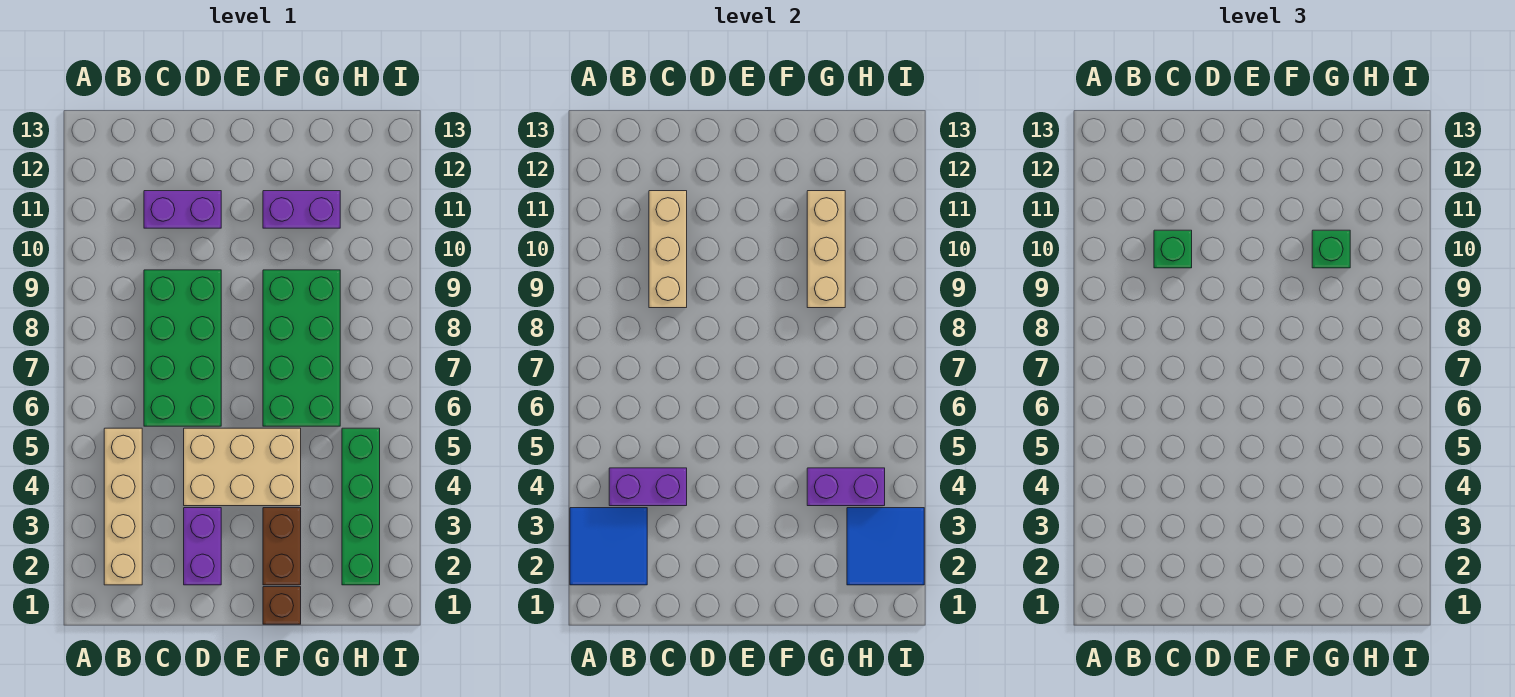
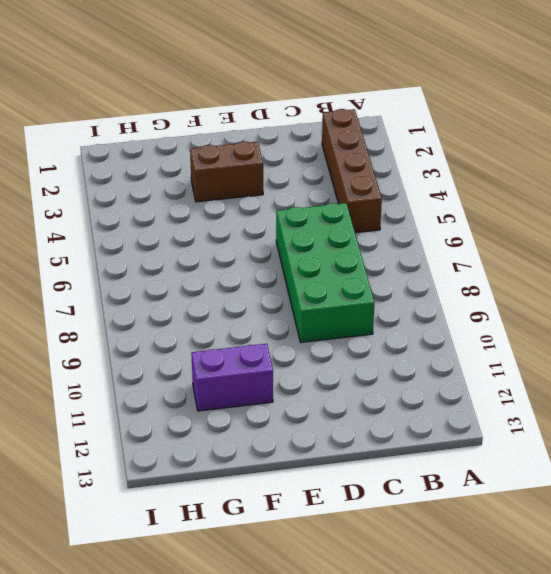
brown brick B2:B5 level 1 -> tan brick B2:B5 level 1
brown brick E3:F3 level 1 -> brown brick F2:F3 level 1
none -> purple brick C11:D11 level 1
none -> purple brick D2:D3 level 1
none -> tan brick D4:F5 level 1

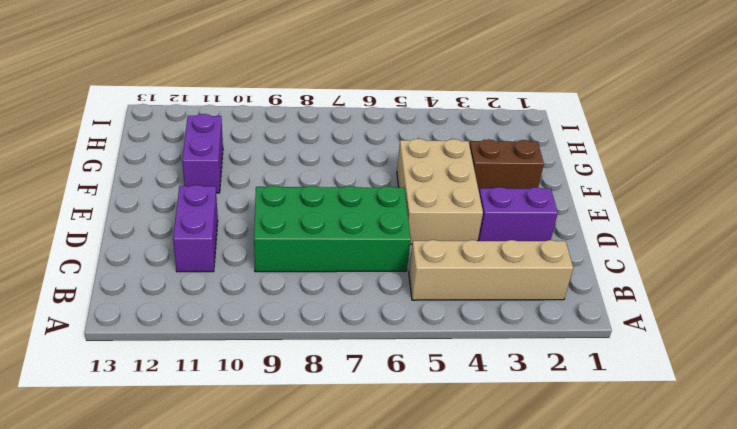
none -> brown brick F1 level 1
none -> green brick F6:G9 level 1
none -> green brick H2:H5 level 1

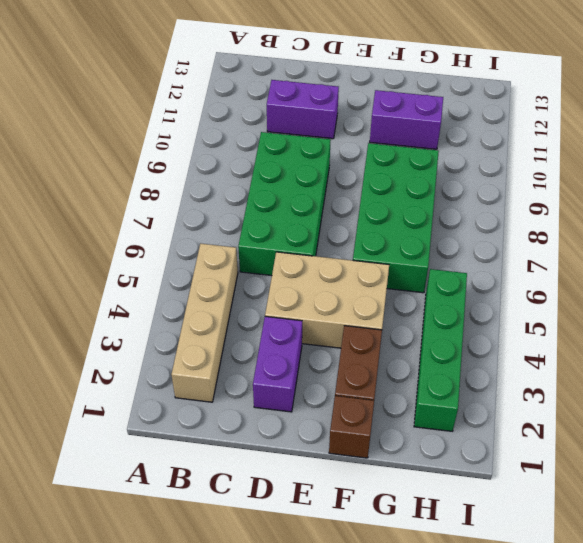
none -> blue tile A2:B3 level 2
none -> purple brick B4:C4 level 2
none -> tan brick C9:C11 level 2

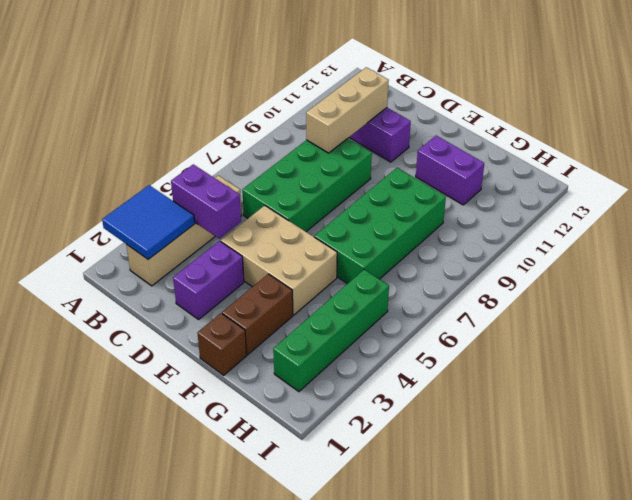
none -> purple brick G4:H4 level 2
none -> tan brick G9:G11 level 2
none -> blue tile H2:I3 level 2

